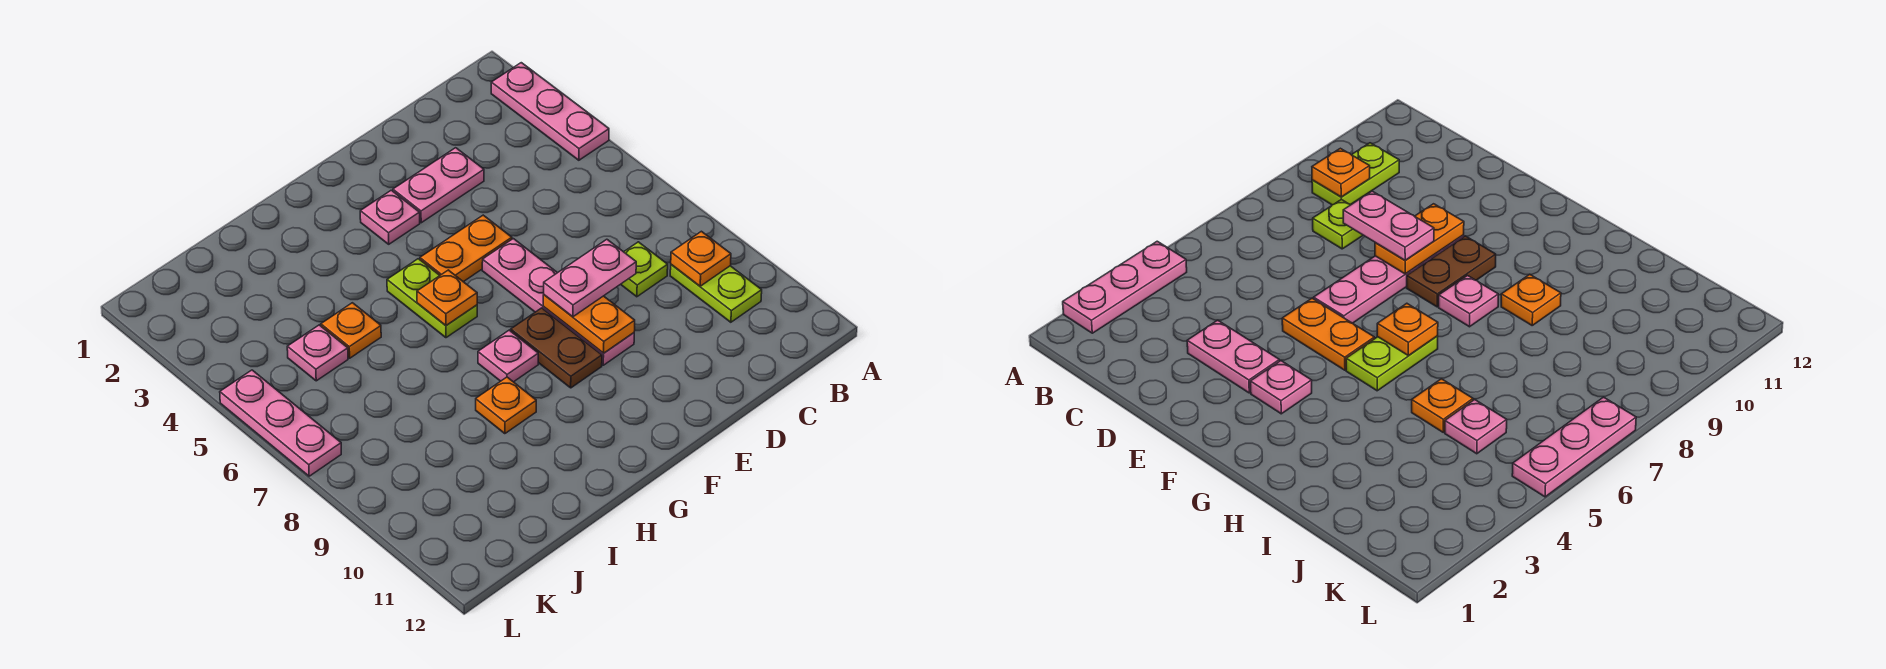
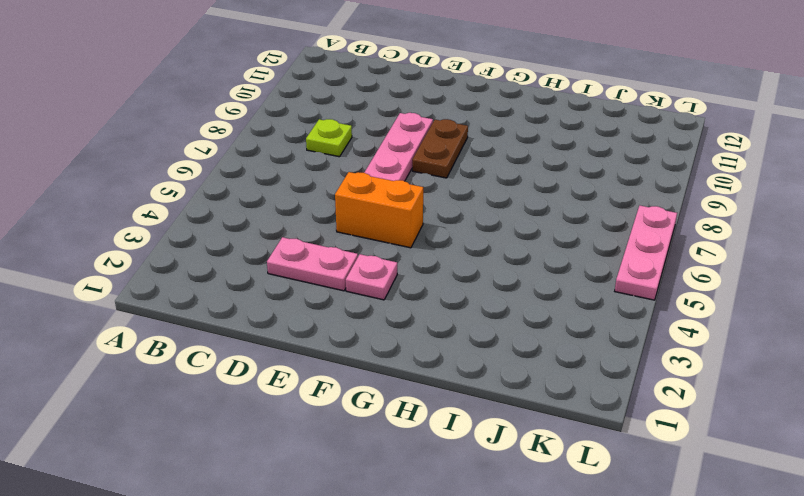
orange brick E5:F5 level 1 -> orange plate E5:F5 level 1
none -> pink plate A2:A4 level 1
none -> lime plate B9:B10 level 1
none -> lime plate G5:G6 level 1

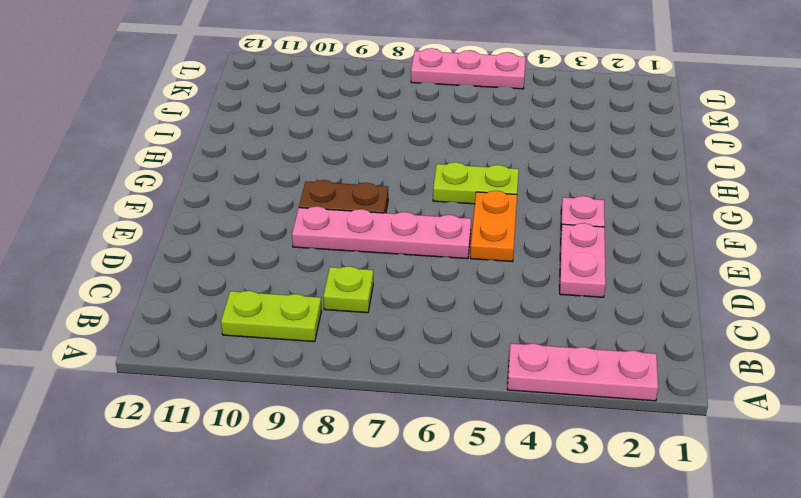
none -> pink plate G8 level 1
none -> orange plate H9 level 1
none -> orange plate I5 level 1

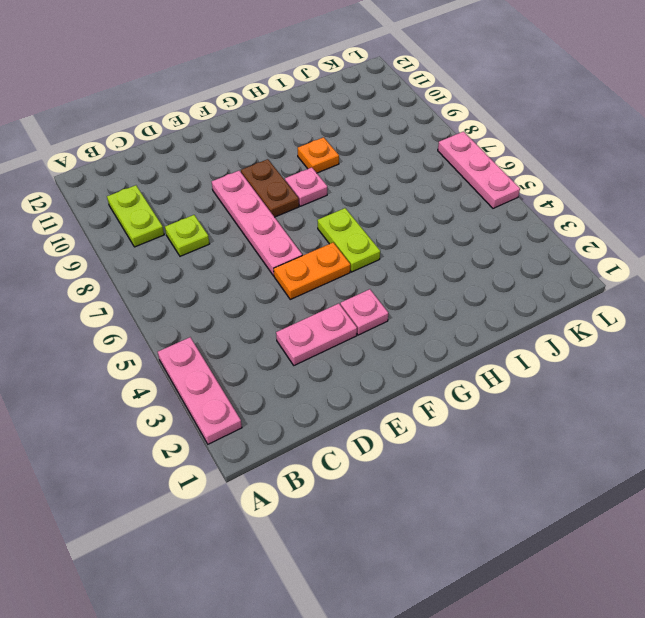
none -> orange plate I5 level 1
none -> pink plate J5 level 1
none -> orange plate B9 level 2

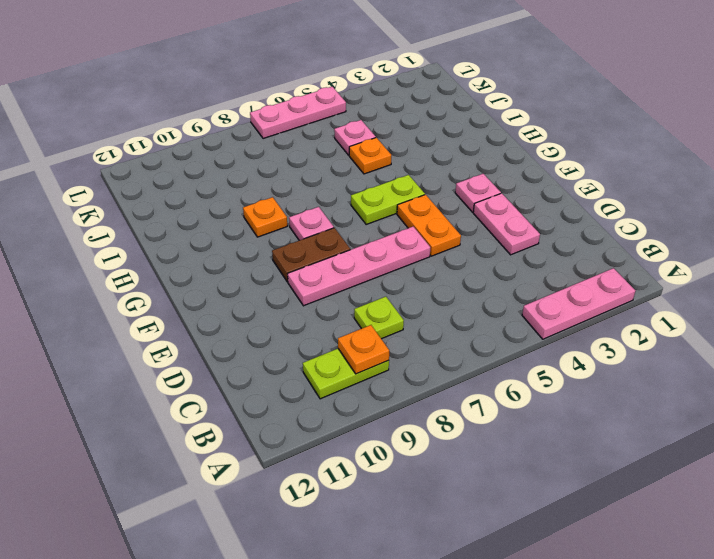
none -> orange plate E8:E9 level 2
none -> orange plate G6 level 2
none -> pink plate D8:E8 level 3

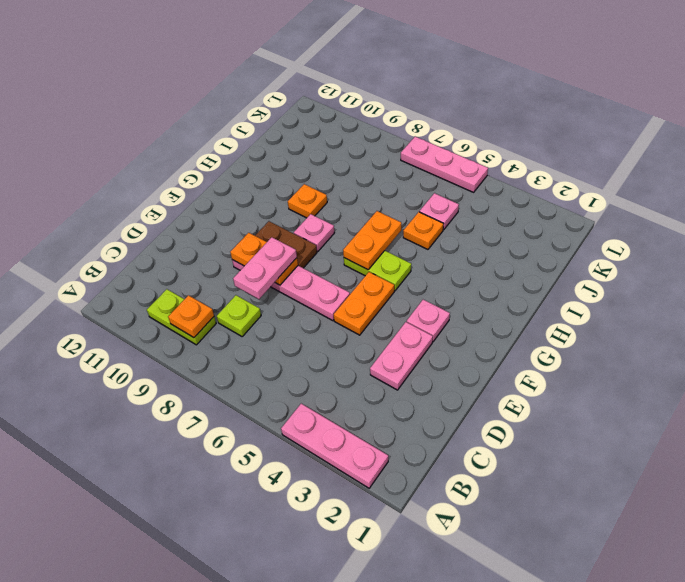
orange plate G6:H6 level 2 -> orange plate G6 level 2

